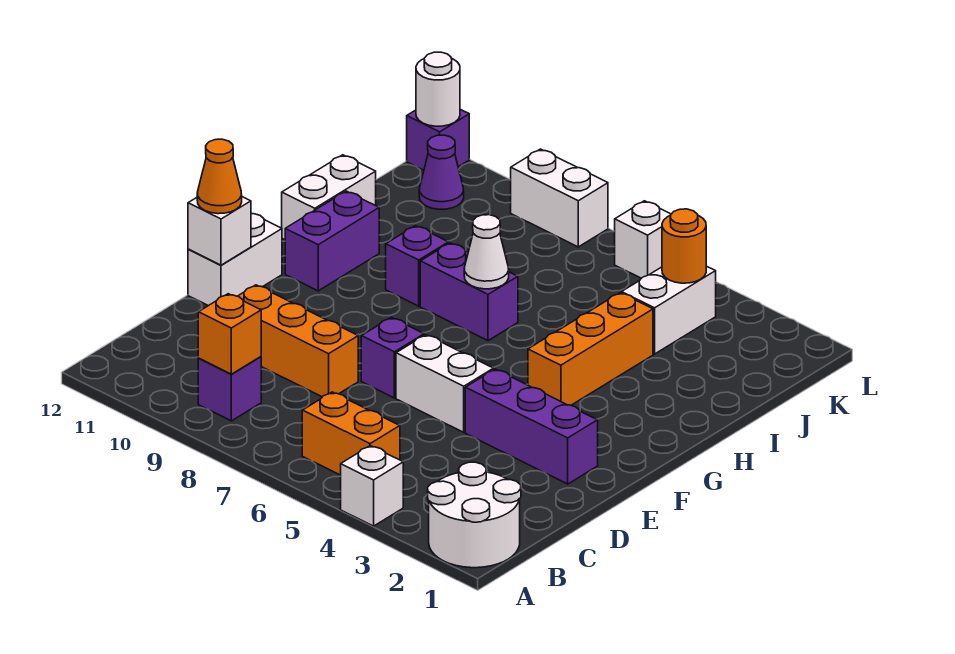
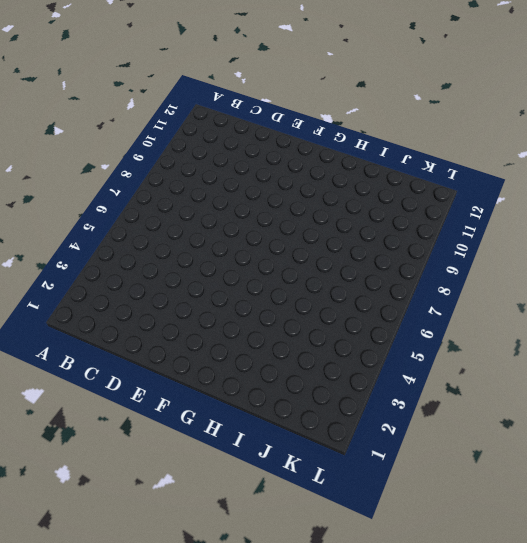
none -> white round brick A1:B2 level 1
none -> white brick A4 level 1
none -> orange brick B5:B6 level 1

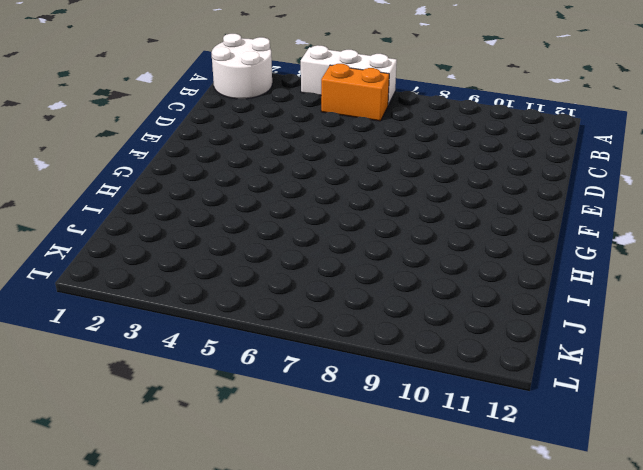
white brick A4:A6 level 1 -> white brick A4 level 1
none -> purple brick B9 level 1
none -> orange brick D8:D10 level 1
none -> purple brick E2:E4 level 1

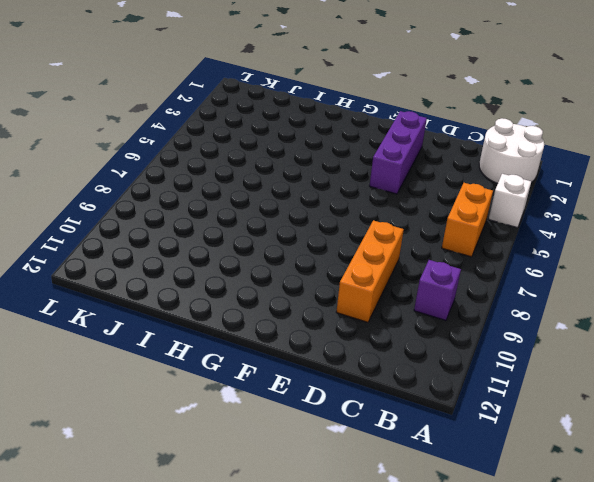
none -> white brick E5:E6 level 1
none -> purple brick E7 level 1
none -> white brick E12:F12 level 1

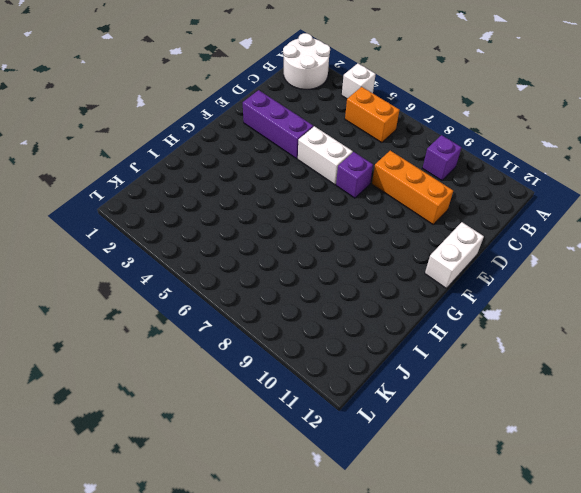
none -> orange brick G4:I4 level 1
none -> purple brick G11:H11 level 1
none -> purple brick H7:H8 level 1

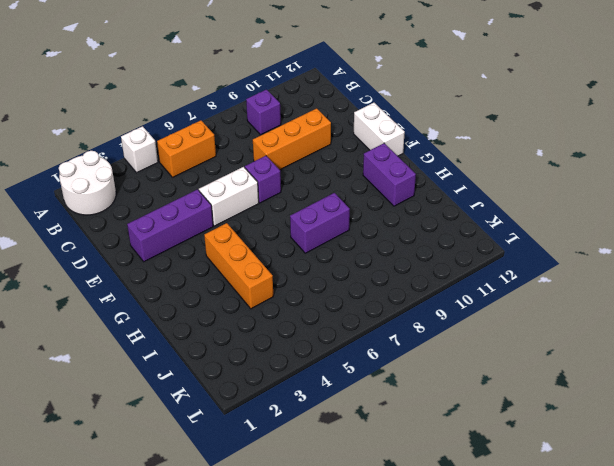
none -> purple brick H9 level 1
none -> white brick H12:I12 level 1
none -> white brick J4:K4 level 1

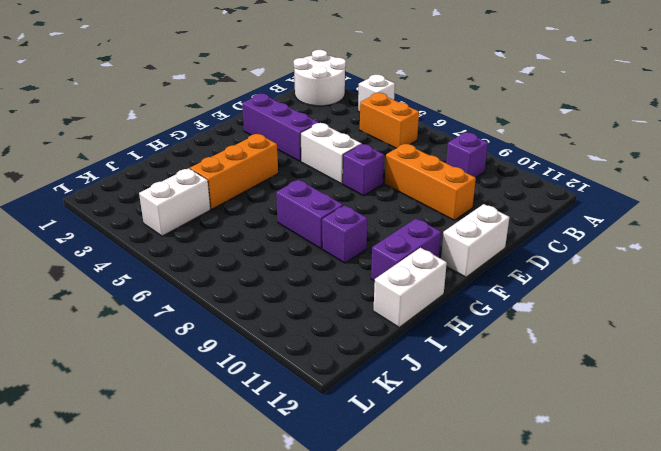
none -> purple cone K11 level 1
none -> white brick L6 level 1
none -> white brick L8:L9 level 1

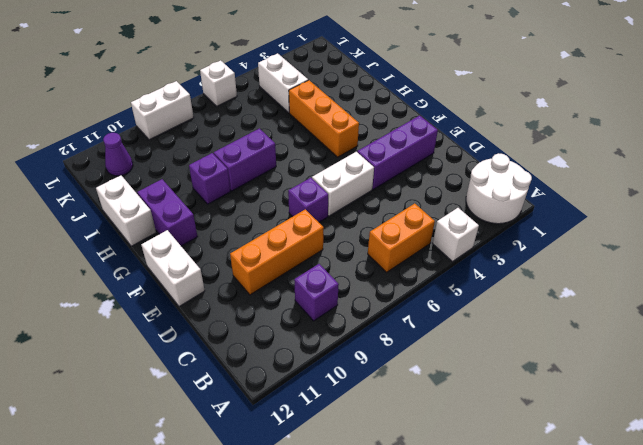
none -> purple brick L12 level 1
none -> orange brick B9 level 2
none -> white brick E12 level 2

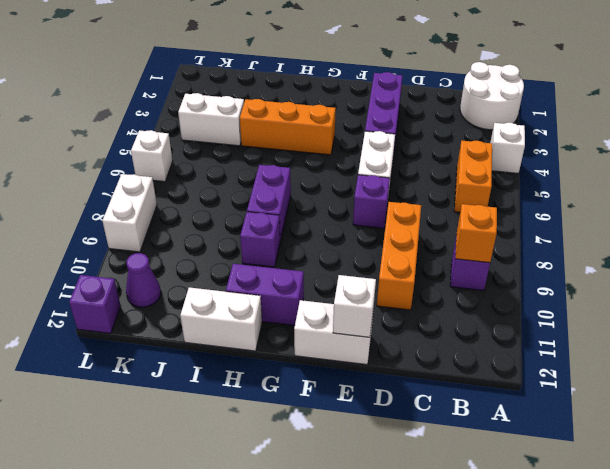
none -> white cone H7 level 2
none -> orange round brick K4 level 2
none -> white round brick L12 level 2

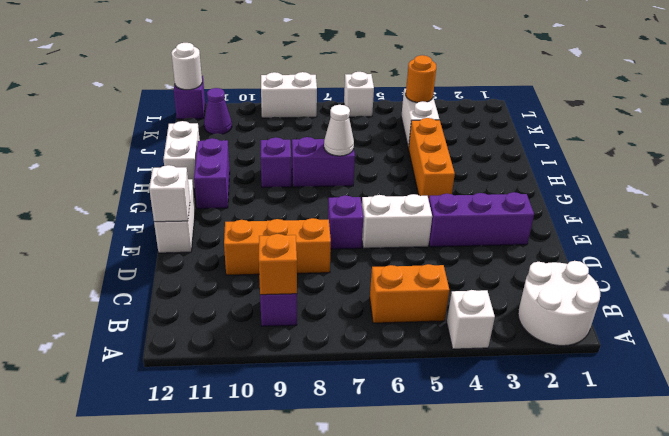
none -> orange cone E12 level 3

